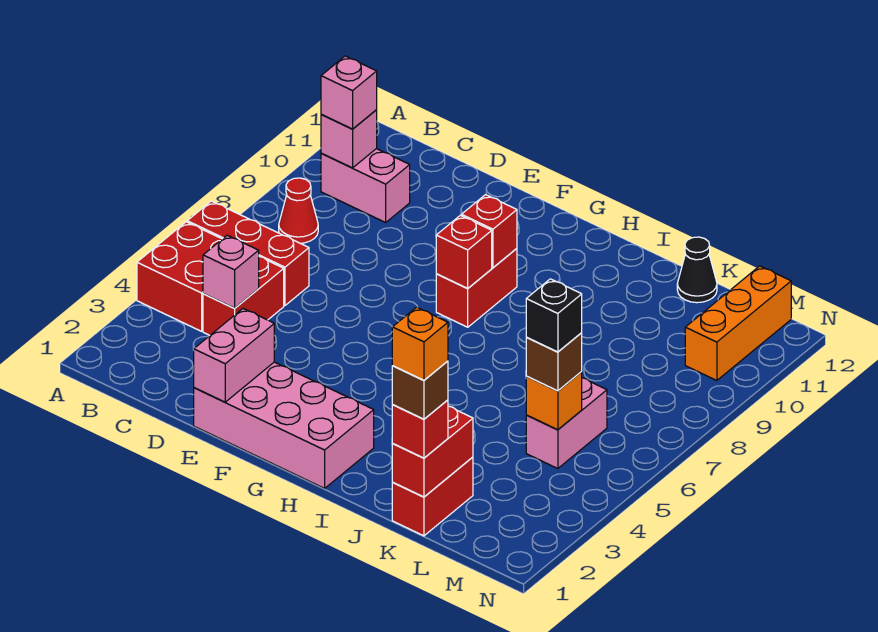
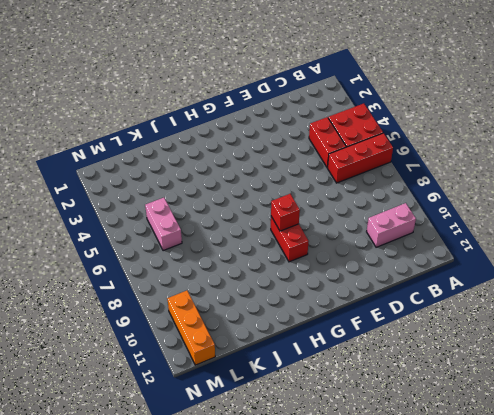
none -> red cone B8 level 1
none -> pink brick E1:H2 level 1
none -> red brick K1:K2 level 1

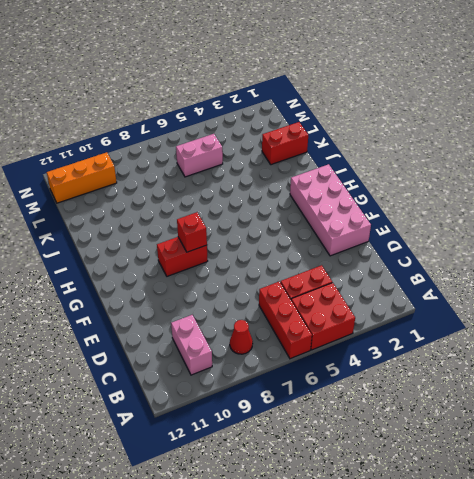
none -> black cone K12 level 1
none -> pink brick B10 level 2
none -> pink brick C4 level 2

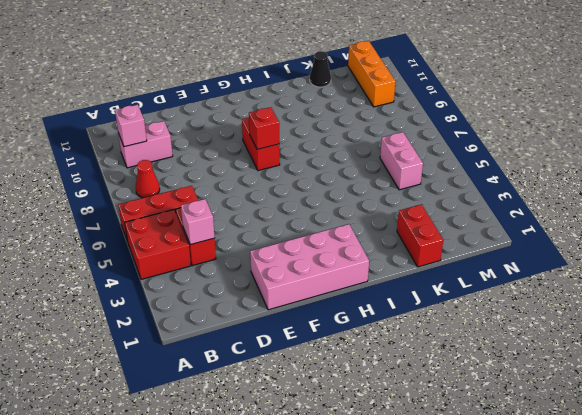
none -> pink brick E1:E2 level 2
none -> red brick G9 level 2
none -> red brick K1:K2 level 2

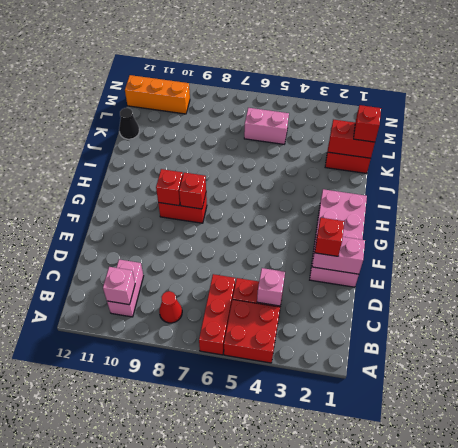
red brick E2 level 3 -> none
none -> orange brick L5 level 2
none -> pink brick B10 level 3
none -> brown brick L5 level 3

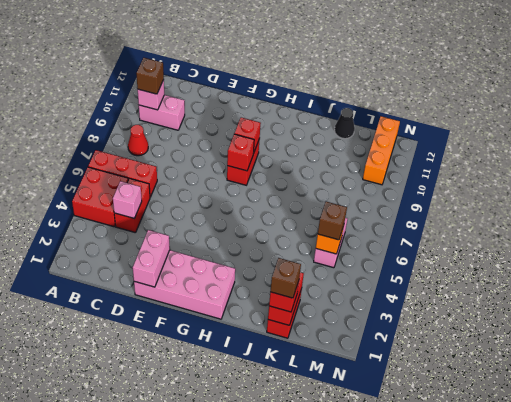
brown brick B10 level 3 -> pink brick B10 level 3
none -> black brick L5 level 4
none -> orange brick K1 level 5

